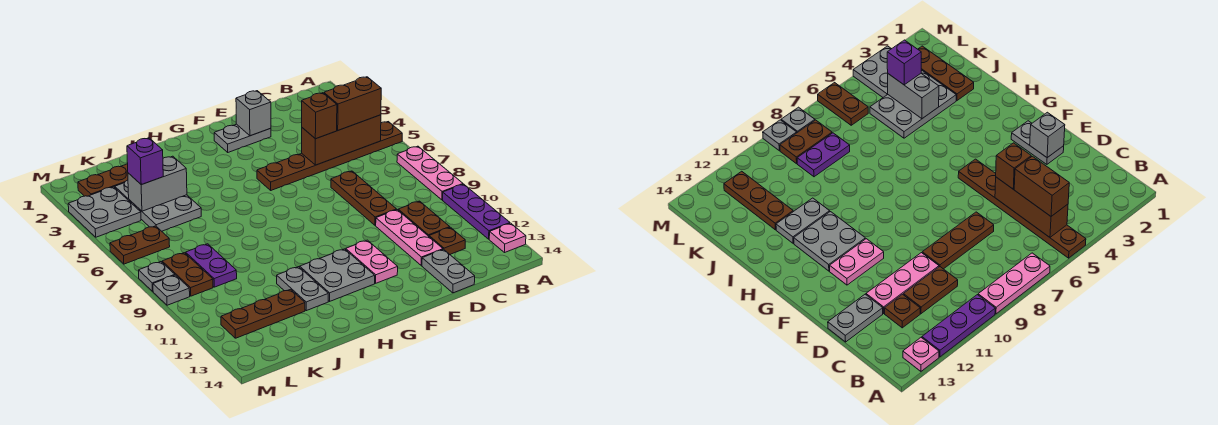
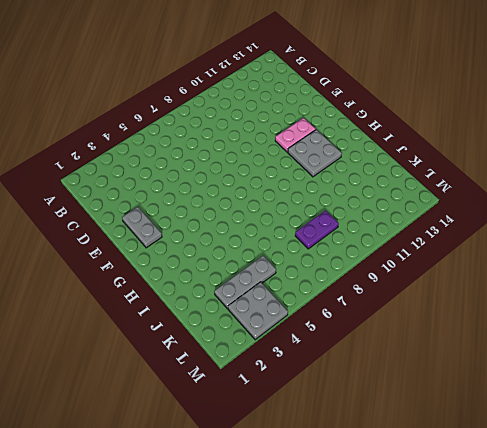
grey plate K3:K5 level 1 -> grey plate J3:K5 level 1
none -> brown plate A5:F5 level 1
none -> pink plate A7:A9 level 1
none -> purple plate A10:A12 level 1

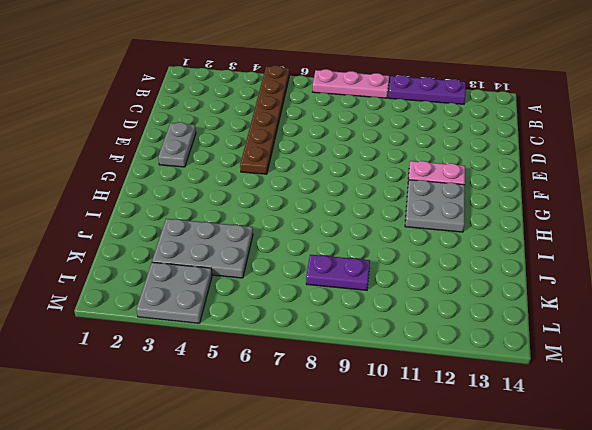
none -> pink plate A13 level 1
none -> brown plate C10:C11 level 1
none -> brown plate C12 level 1

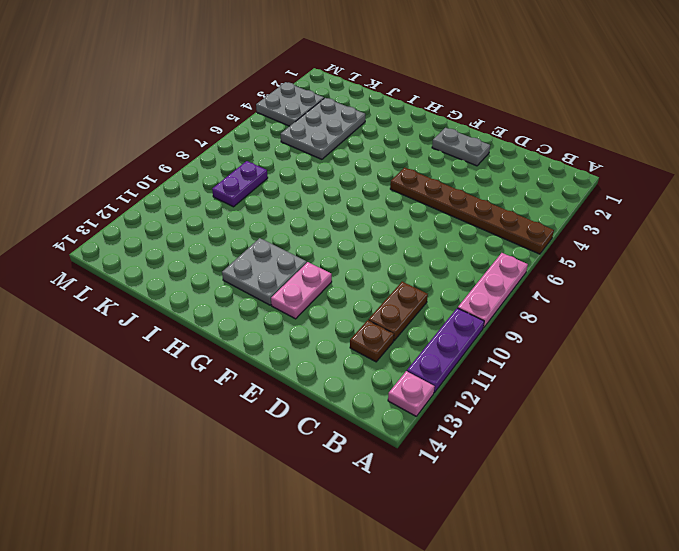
none -> brown plate D7:D9 level 1
none -> pink plate D10:D12 level 1
none -> grey plate D13:D14 level 1

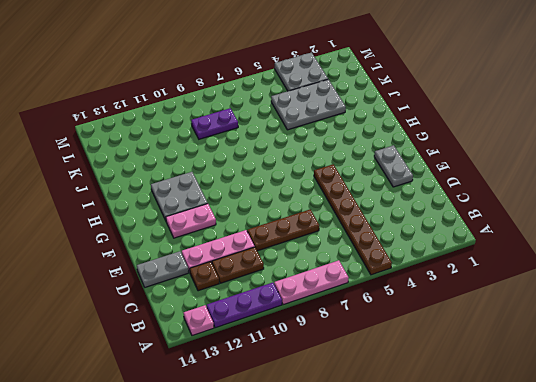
none -> grey plate I11:I12 level 1
none -> brown plate J2:L2 level 1
none -> brown plate J12:L12 level 1

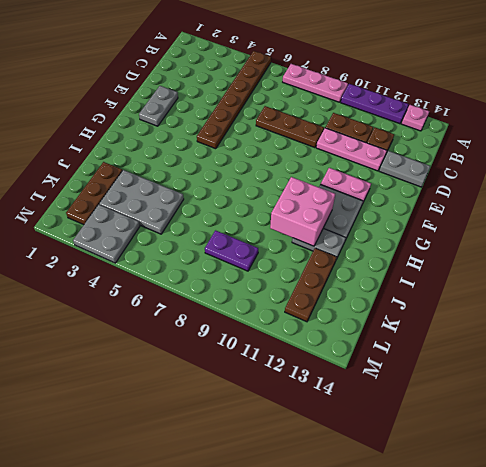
pink brick H10:I11 level 2 -> none
none -> brown plate L6:M6 level 1
none -> brown plate L8:L9 level 1
none -> grey plate M8 level 1

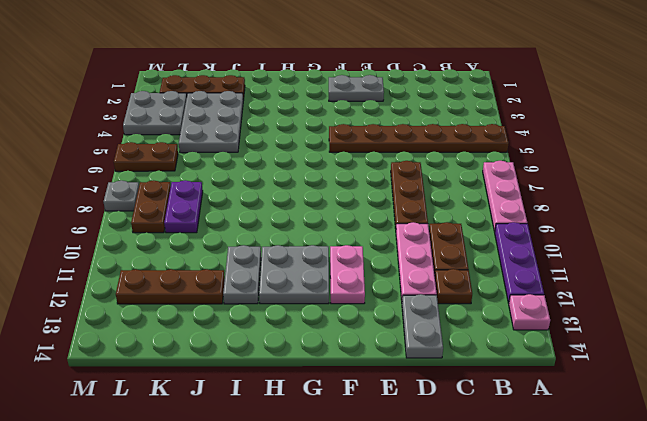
none -> grey plate M9 level 1
none -> brown brick B5:D5 level 2
none -> grey brick E2 level 2

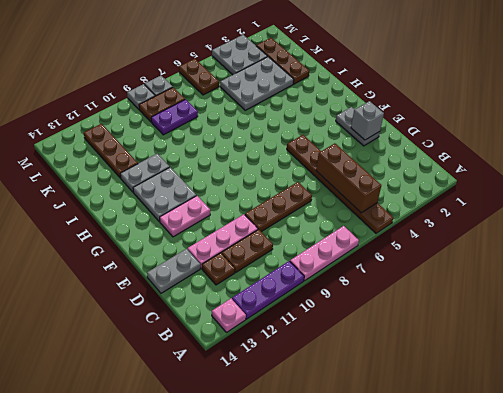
none -> grey brick J4:K4 level 2
none -> brown brick B5:C5 level 3
none -> brown brick D5 level 3

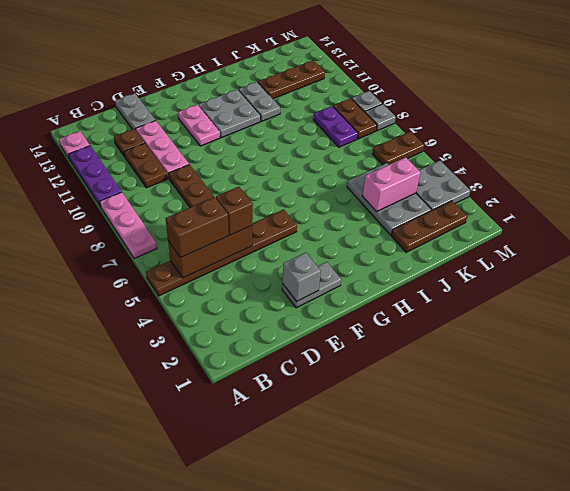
pink brick J4:K4 level 2 -> grey brick J4:K4 level 2
none -> purple brick K4 level 3

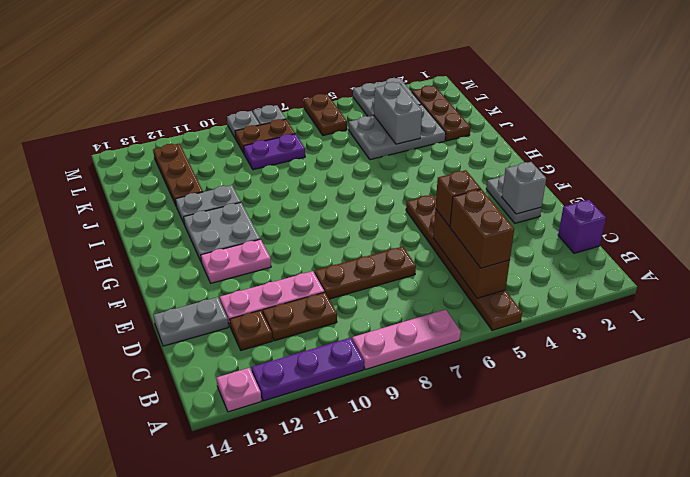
purple brick C1 level 1 -> purple brick K4 level 3

